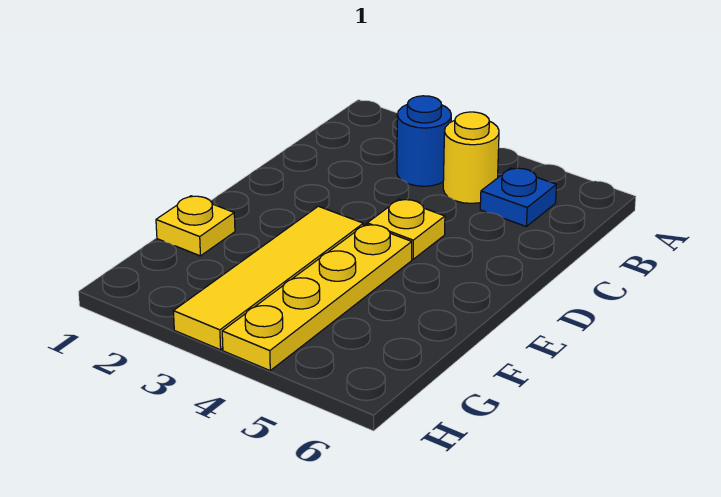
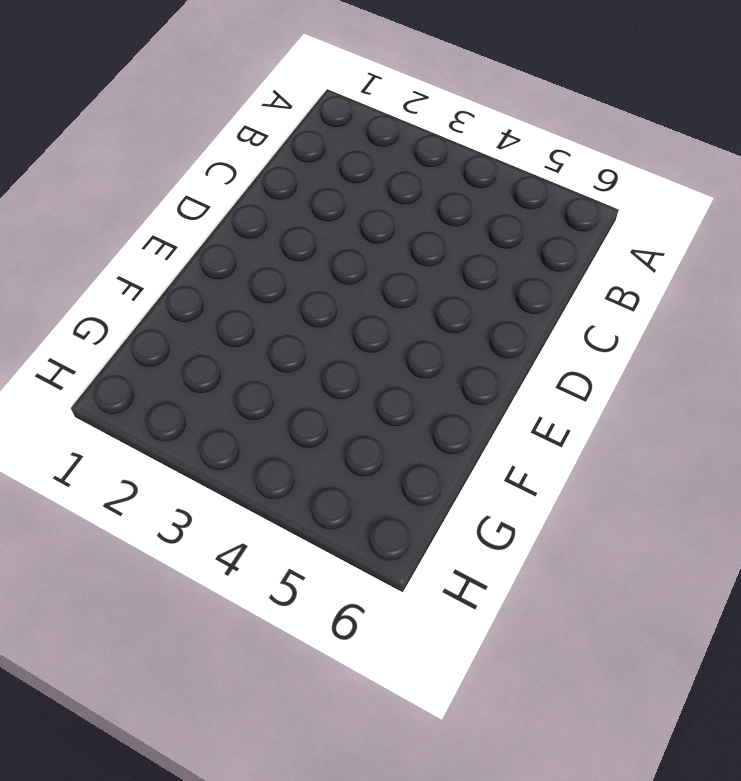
none -> blue round brick B3 level 1
none -> yellow round brick B4 level 1

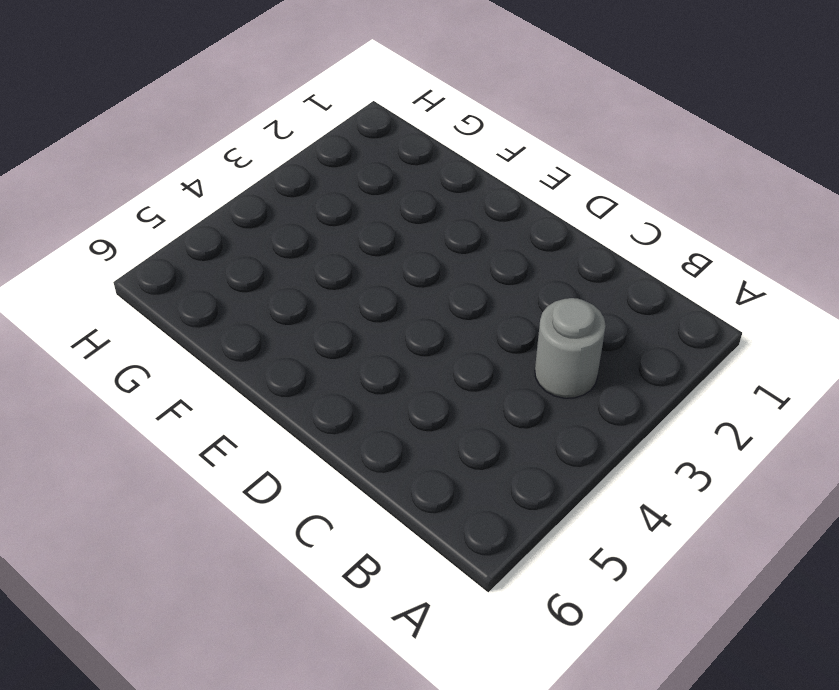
grey round brick B3 level 1 -> blue round brick B3 level 1
none -> yellow round brick B4 level 1
none -> blue plate B5 level 1

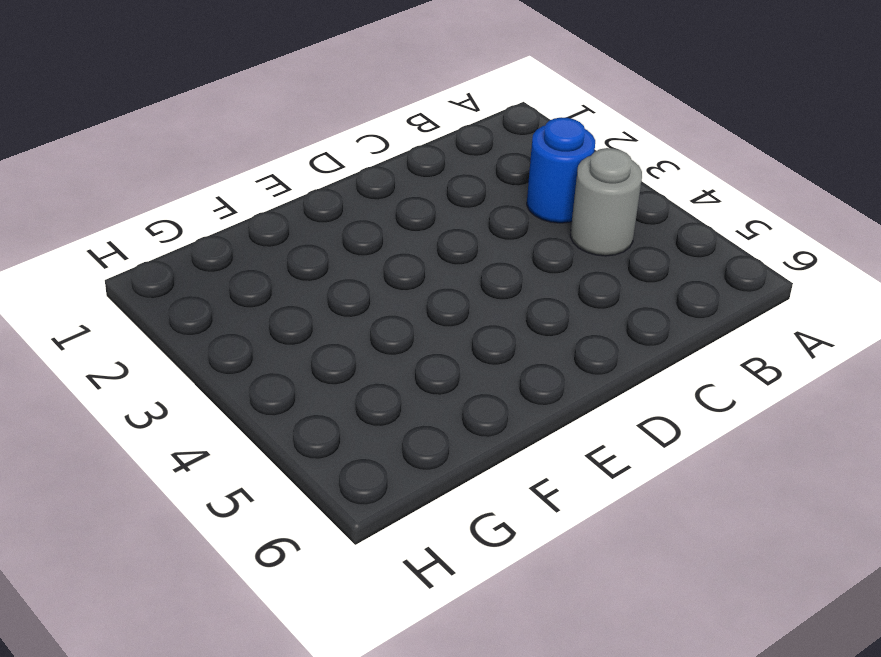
grey round brick B4 level 1 -> yellow round brick B4 level 1
none -> blue plate B5 level 1
none -> yellow plate D4 level 1

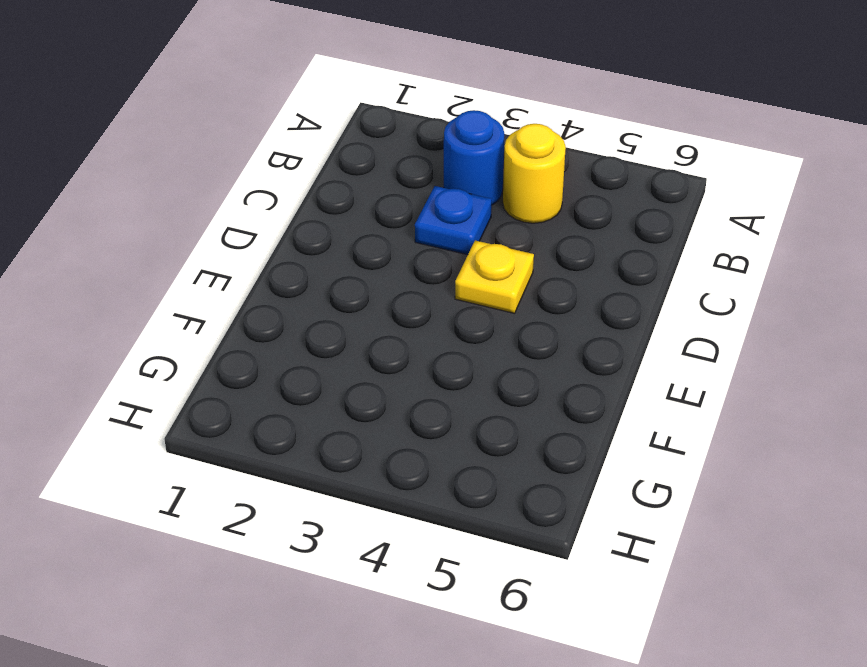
blue plate C3 level 1 -> blue plate B5 level 1
none -> yellow tile E3:H3 level 1
none -> yellow plate E4:H4 level 1

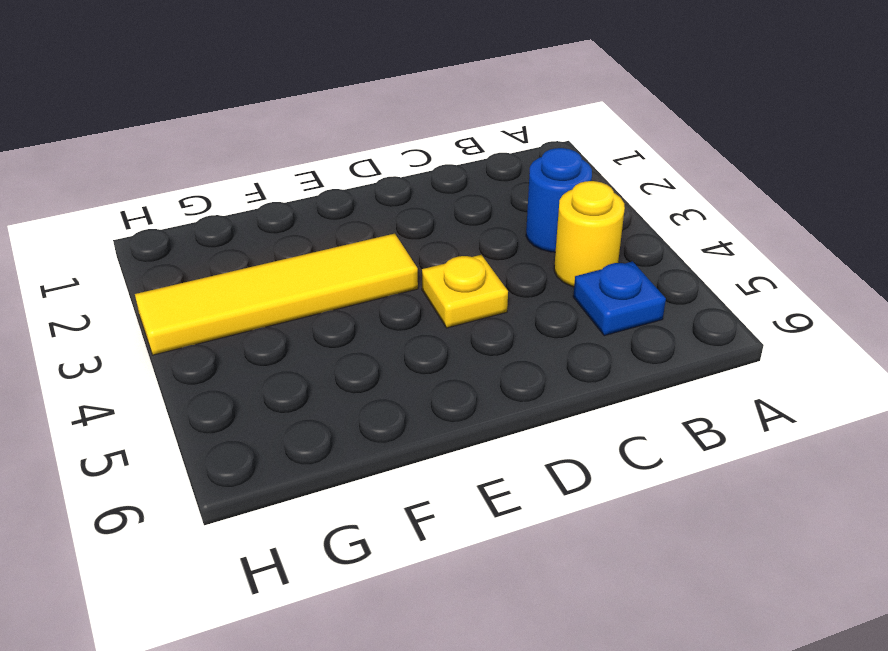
none -> yellow plate E4:H4 level 1
none -> yellow plate F1 level 1

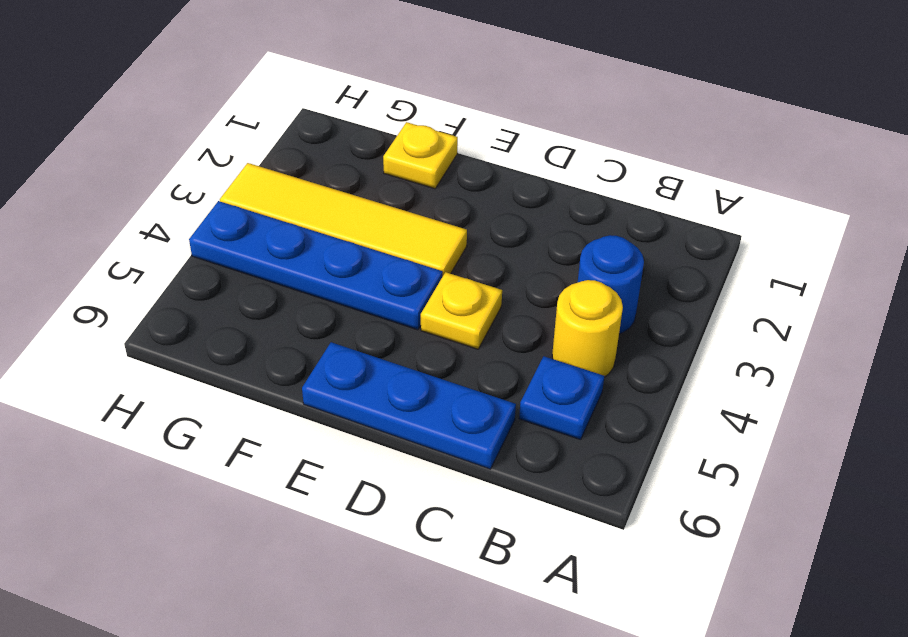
blue plate C6:E6 level 1 -> none
blue plate E4:H4 level 1 -> yellow plate E4:H4 level 1

